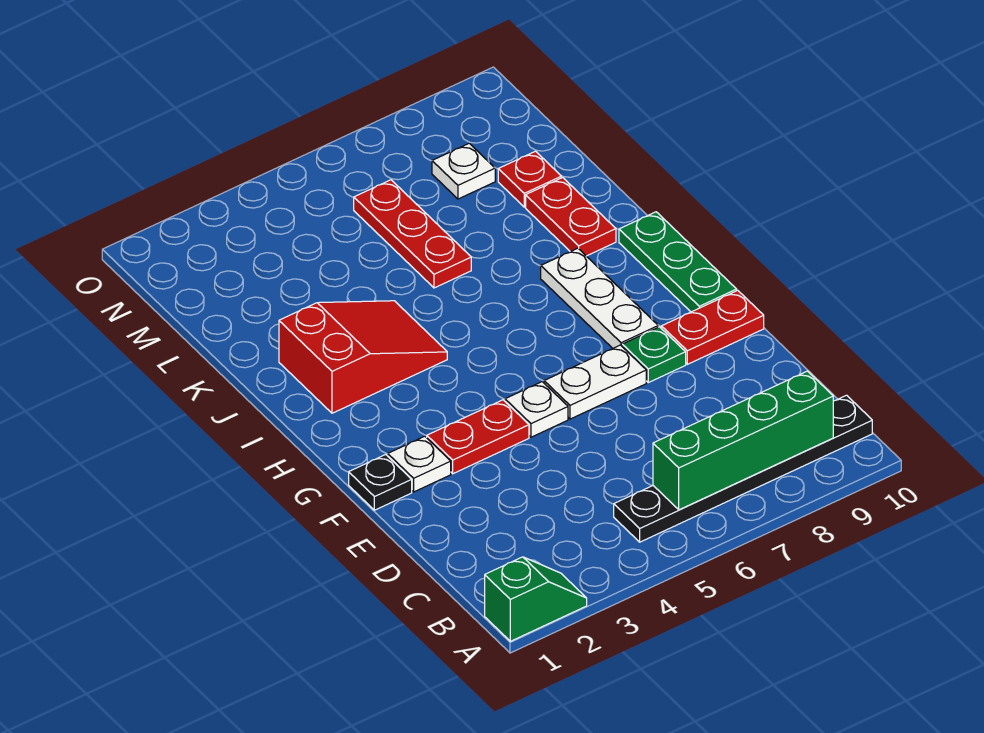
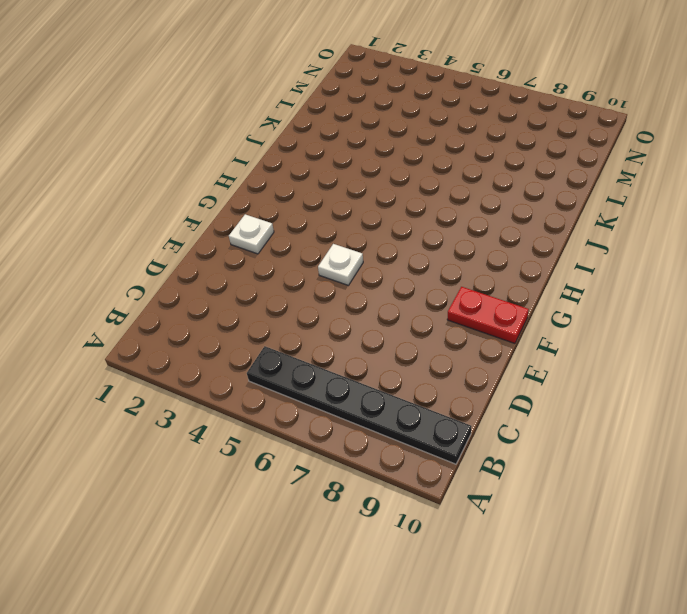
none -> green slope A1:A2 level 1 top 1
none -> black plate F1 level 1
none -> red plate F3:F4 level 1

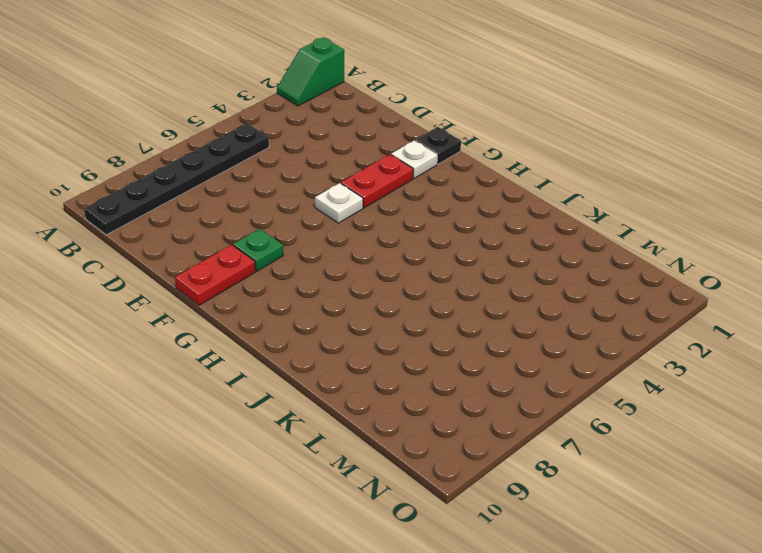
none -> white plate F6:F7 level 1
none -> white plate G8:I8 level 1
none -> green plate G10:I10 level 1

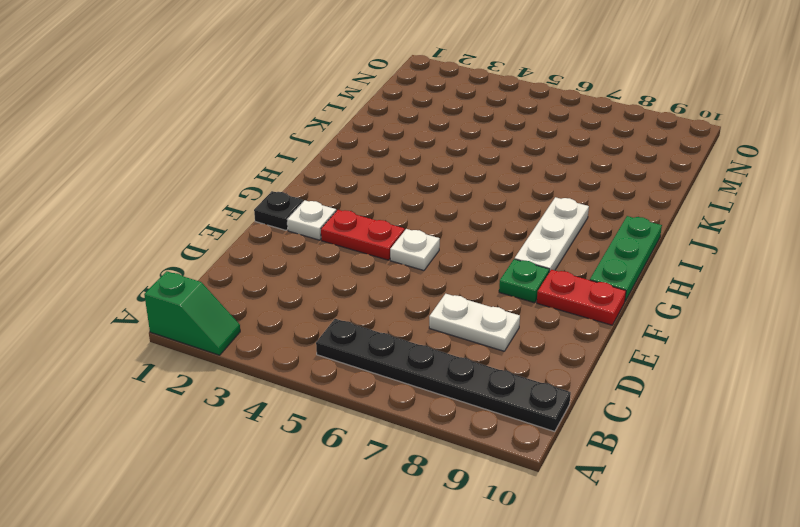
white plate D7:D8 level 1 -> white plate F6:F7 level 1
none -> red slope I2:J4 level 1 top 2
none -> red plate J9:K9 level 1
none -> red plate K6:M6 level 1

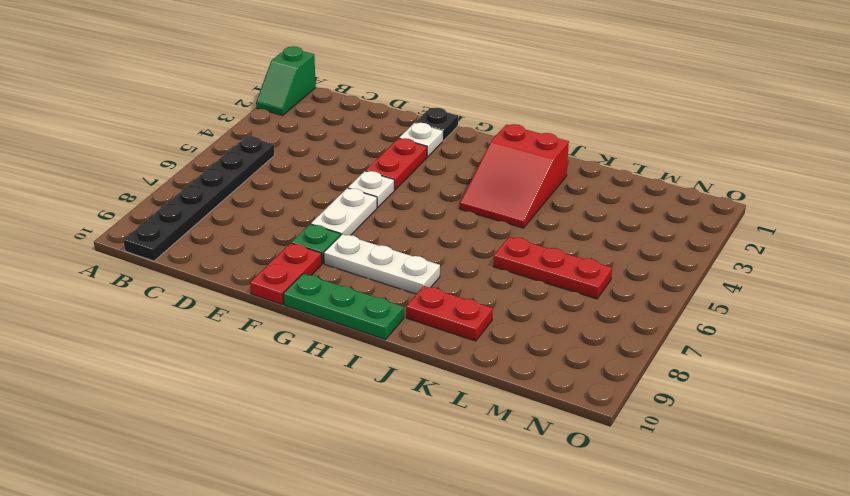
none -> red plate L9 level 1
none -> white plate M8 level 1
none -> green brick B6:B9 level 2

